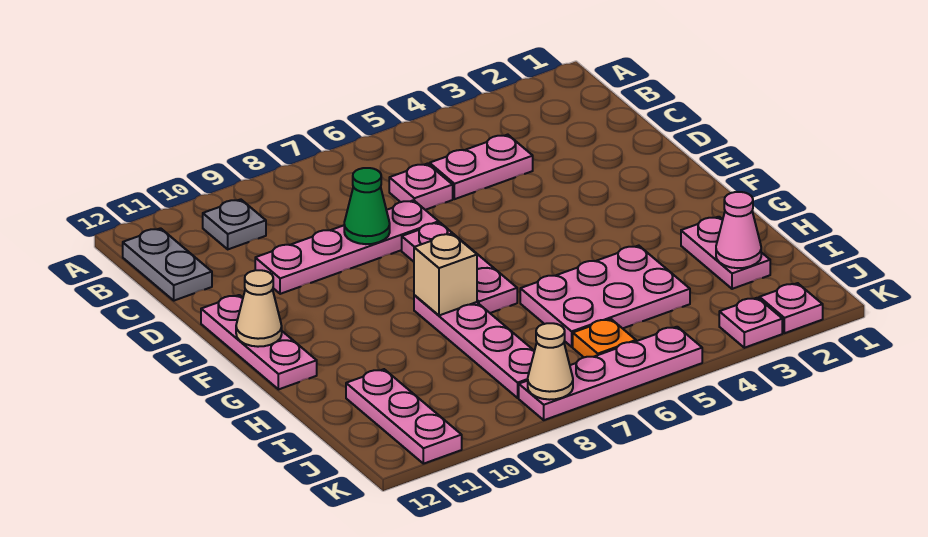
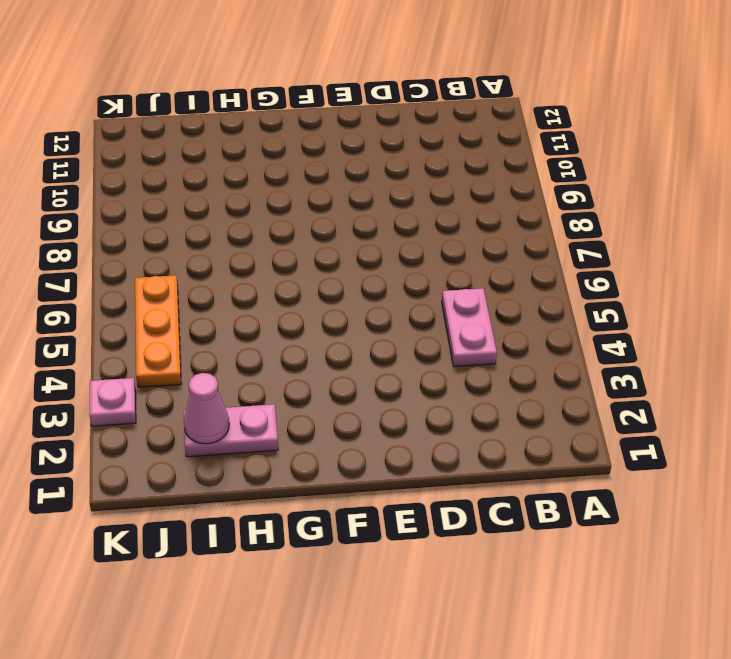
orange plate J4:J6 level 1 -> orange plate J6 level 1
none -> grey plate B10 level 1
none -> grey plate B12:C12 level 1
none -> pink plate C6 level 1

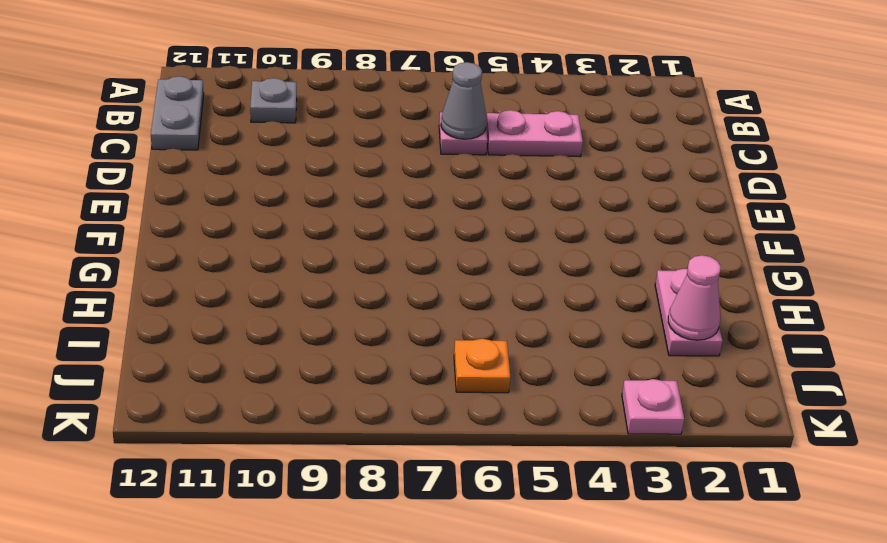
grey cone C6 level 2 -> none
none -> pink plate D7:D10 level 1
none -> pink plate E7:G7 level 1
none -> pink plate E12:G12 level 1

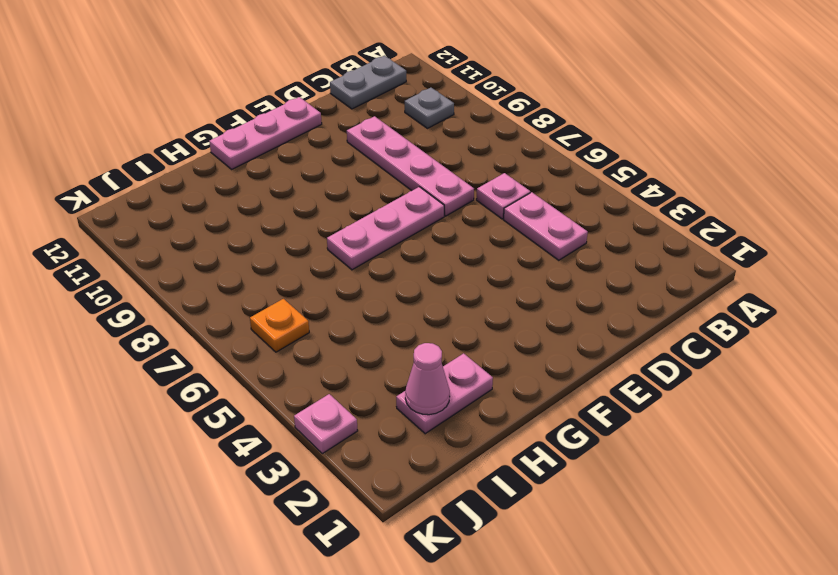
none -> pink plate G8:J8 level 1
none -> pink plate H4:I6 level 1
none -> pink plate I11:K11 level 1

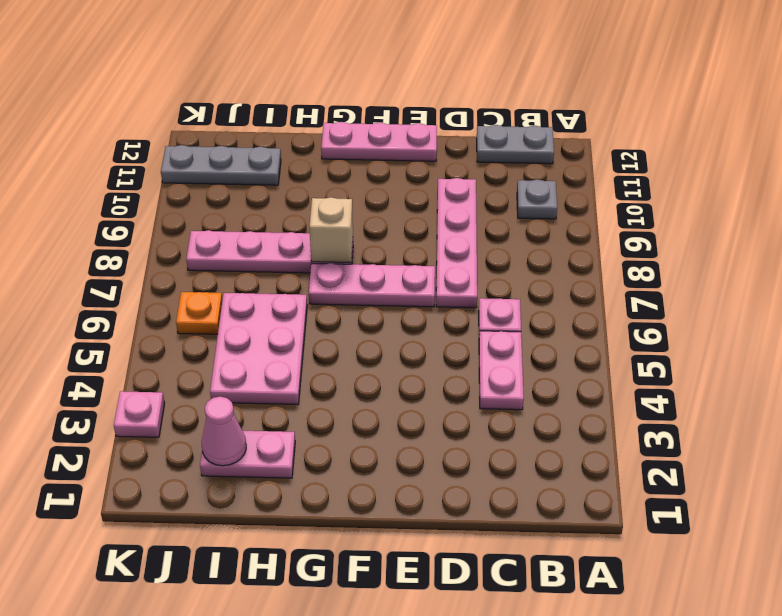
grey plate I11:K11 level 1 -> pink plate I11:K11 level 1
none -> pink plate K2 level 1
none -> pink plate K5:K8 level 1
none -> green cone D8 level 2

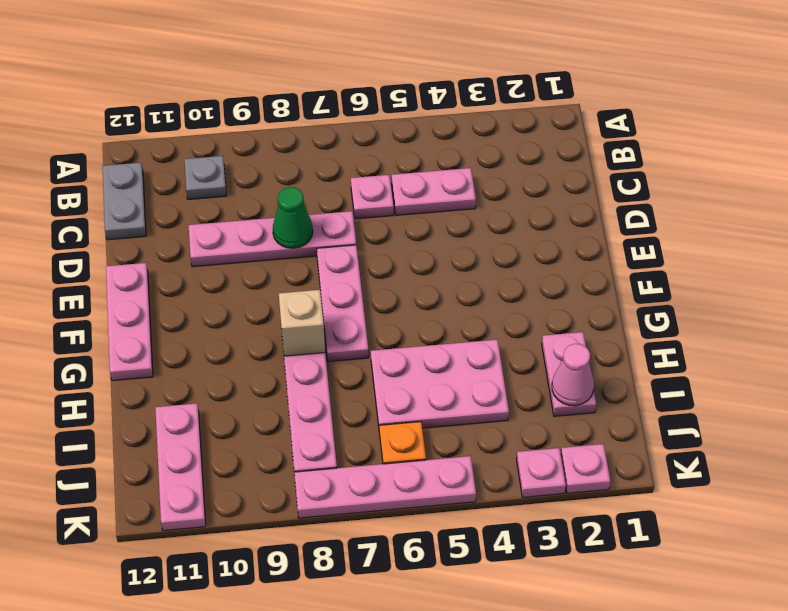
none -> tan cone F12 level 2
none -> tan cone K8 level 2

